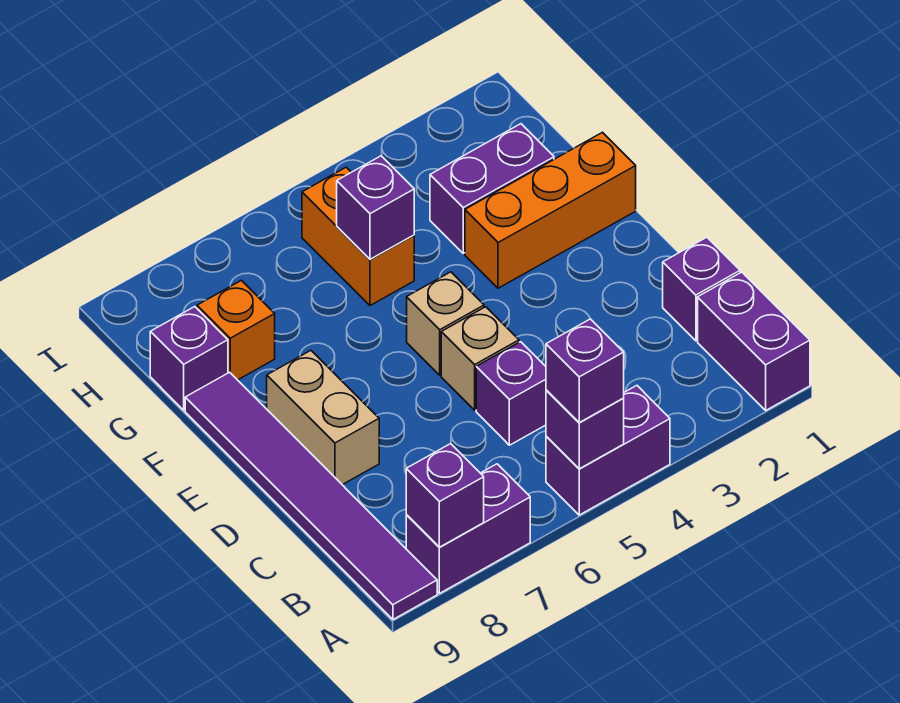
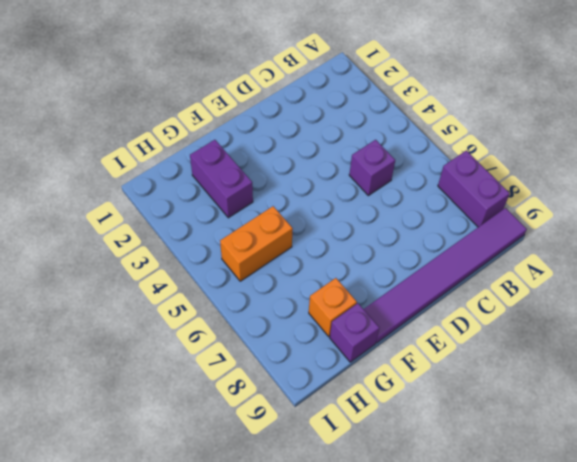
none -> purple brick A1:B1 level 1
none -> purple brick A4:A5 level 1
none -> purple brick C1 level 1

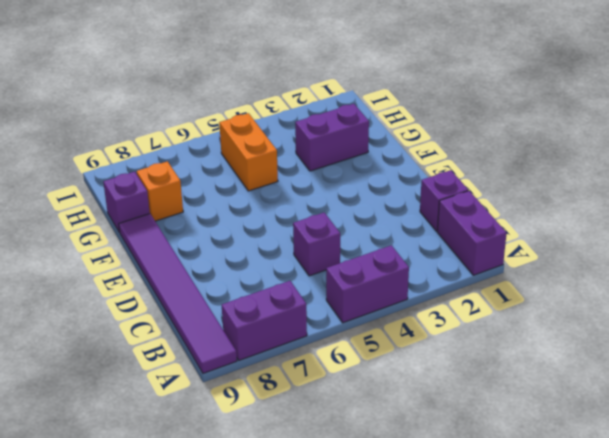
none -> tan brick D5 level 1
none -> tan brick D8:E8 level 1
none -> tan brick E5 level 1

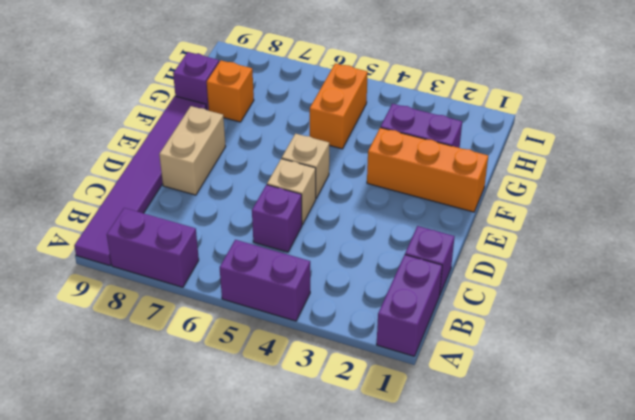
none -> purple brick A5 level 2
none -> purple brick A8 level 2
none -> purple brick G5 level 2

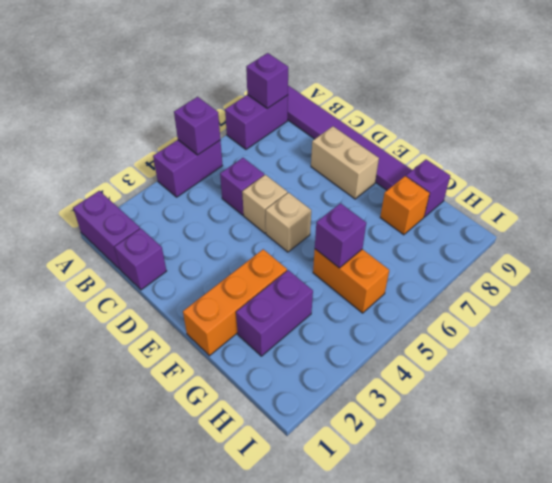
none -> purple brick A5 level 3

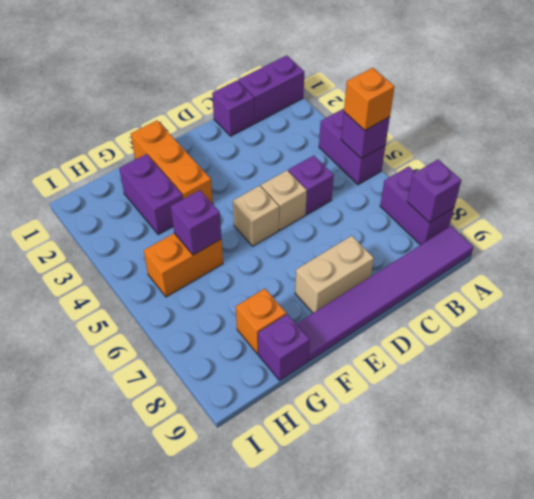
orange brick A5 level 3 -> purple brick A5 level 3

